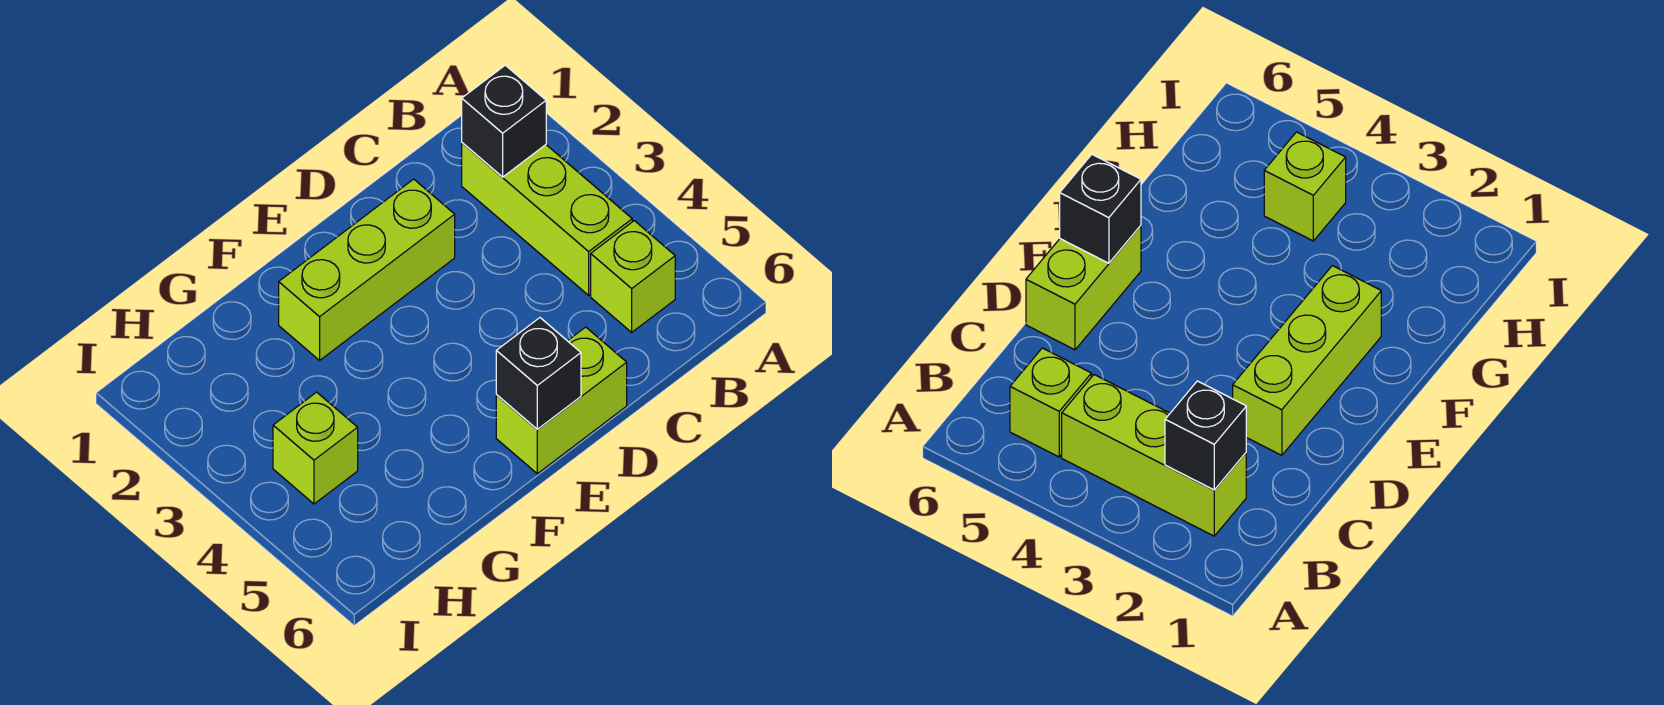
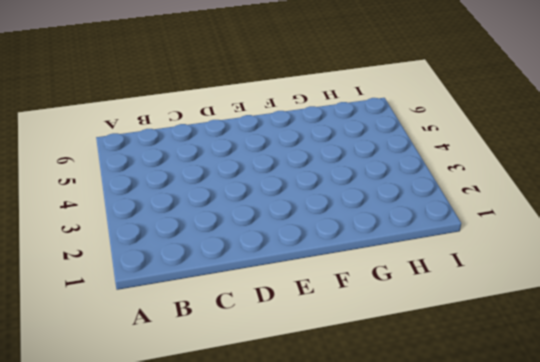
none -> lime brick B2:B4 level 1
none -> lime brick B5 level 1

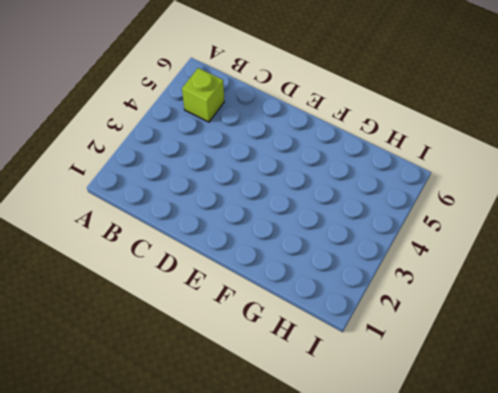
none -> lime brick B2:B4 level 1
none -> lime brick D2:F2 level 1

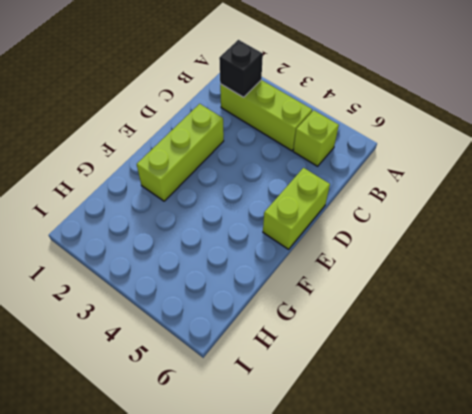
none -> lime brick H4 level 1
none -> black brick E6 level 2

